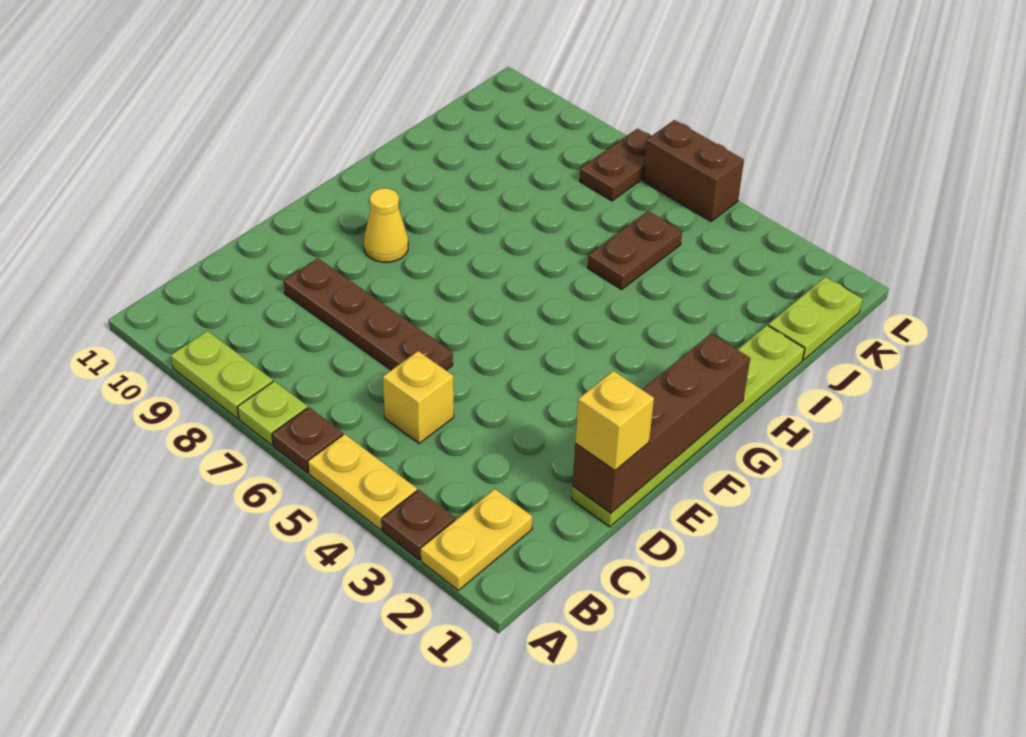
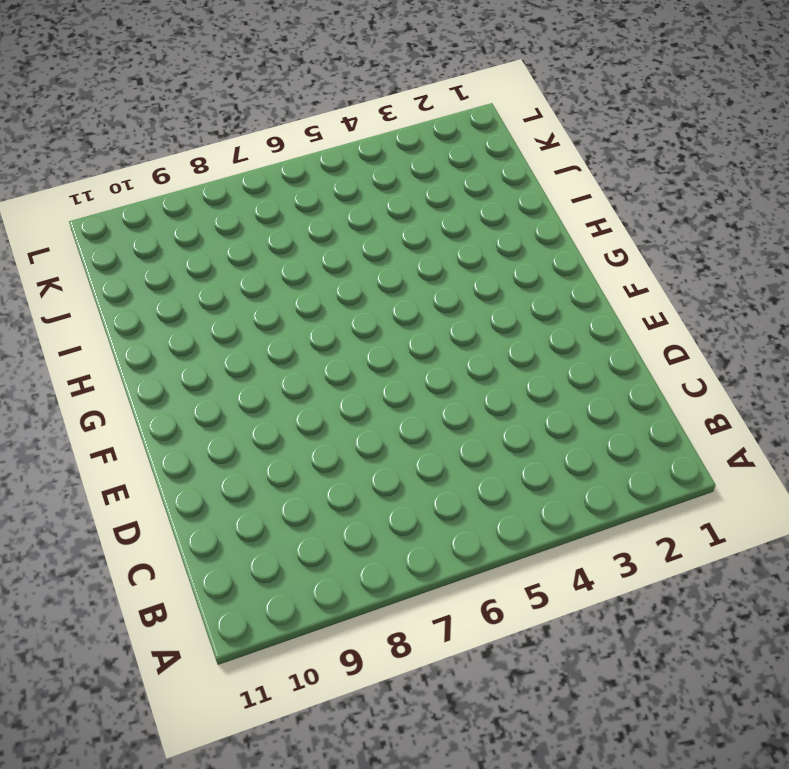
none -> yellow plate A2:B2 level 1
none -> brown plate A3 level 1
none -> yellow plate A4:A5 level 1

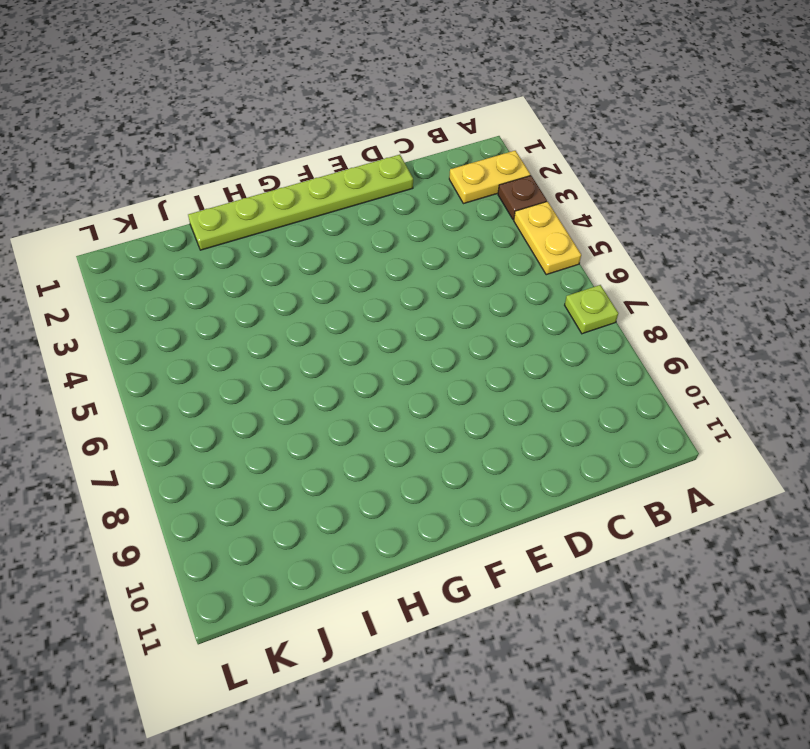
none -> brown plate A6 level 1
none -> lime plate A8:A9 level 1
none -> yellow brick C5 level 1

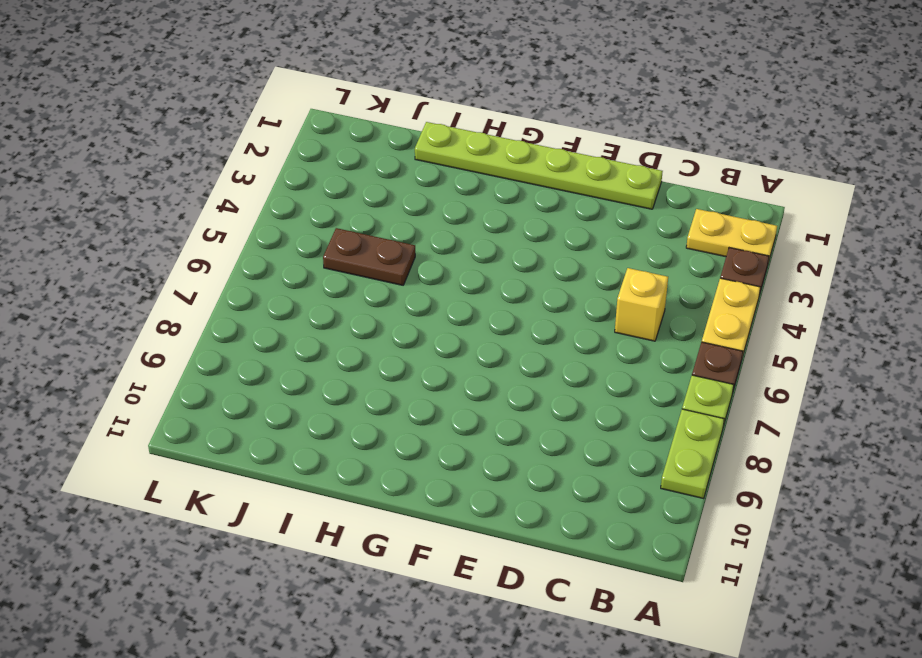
none -> brown plate D6:D9 level 1
none -> yellow cone F9 level 1
none -> lime plate J1:K1 level 1

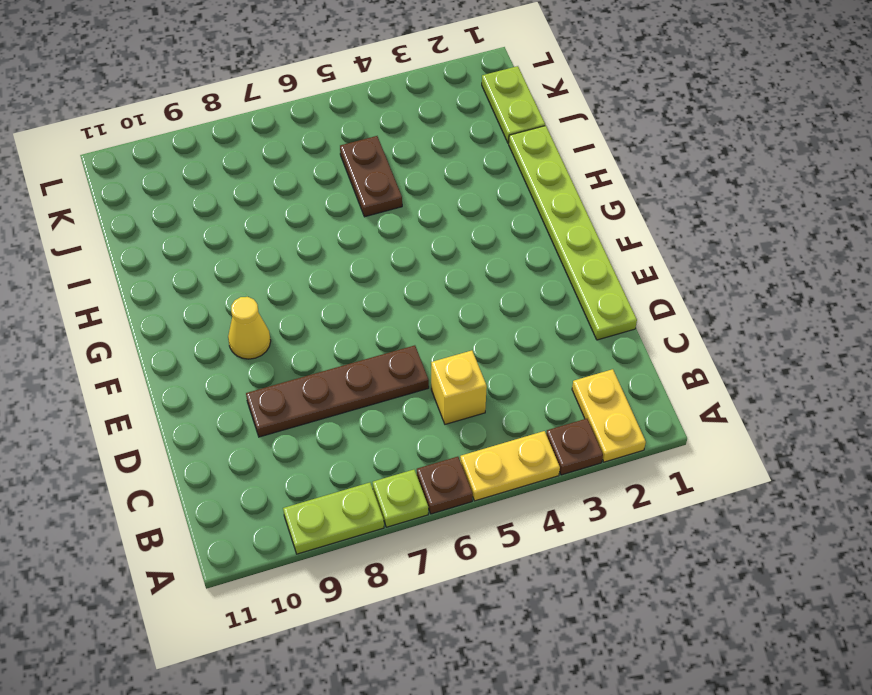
none -> brown plate K7:L7 level 1
none -> brown brick L5:L6 level 1
none -> brown brick D1:G1 level 2

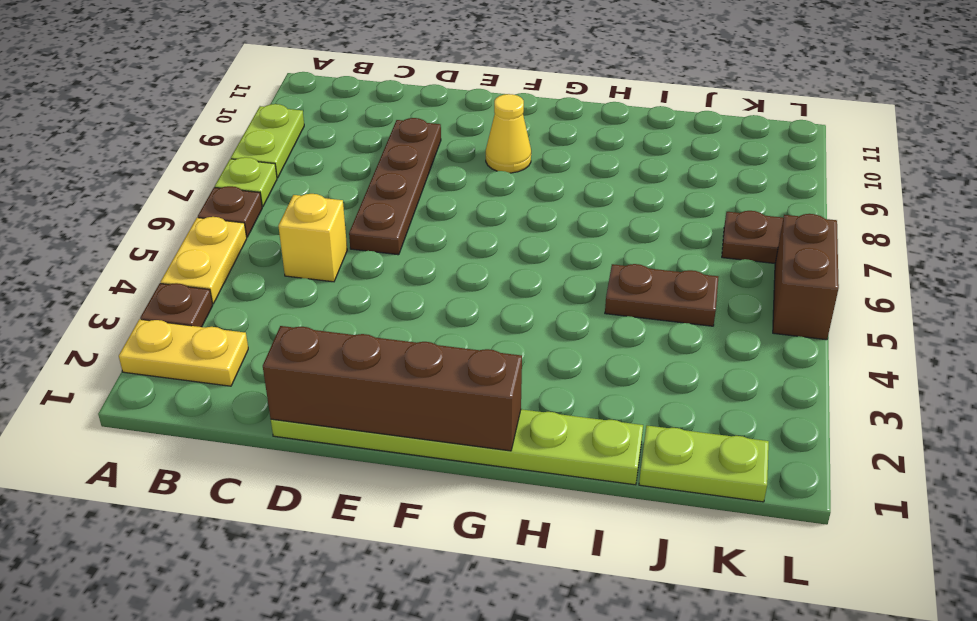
none -> yellow brick D1 level 3

